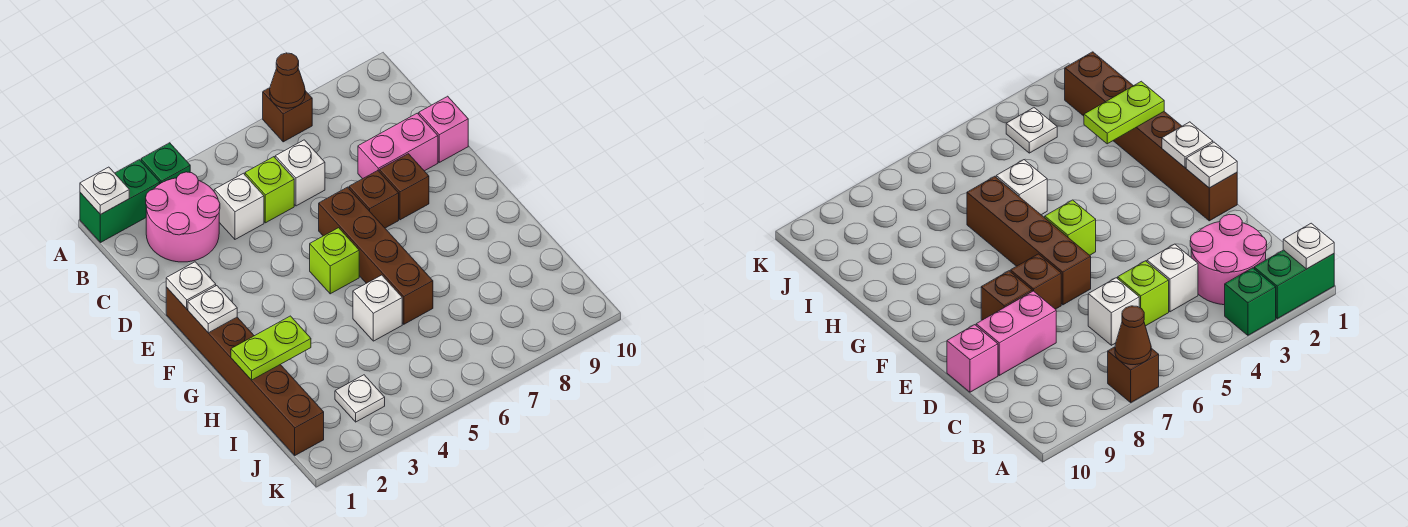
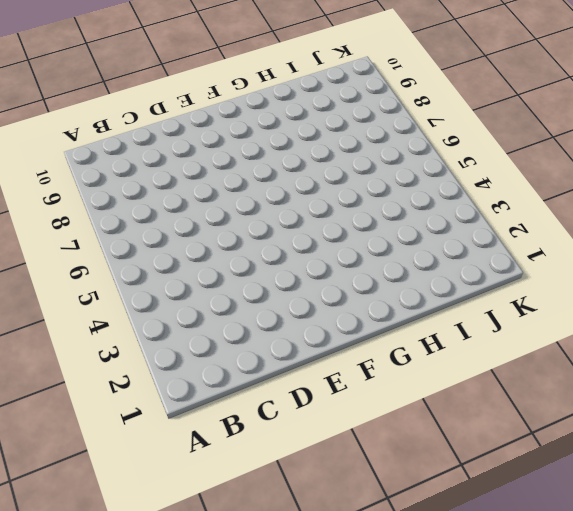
none -> green brick A1:A2 level 1
none -> green brick A3 level 1
none -> brown brick A7 level 1

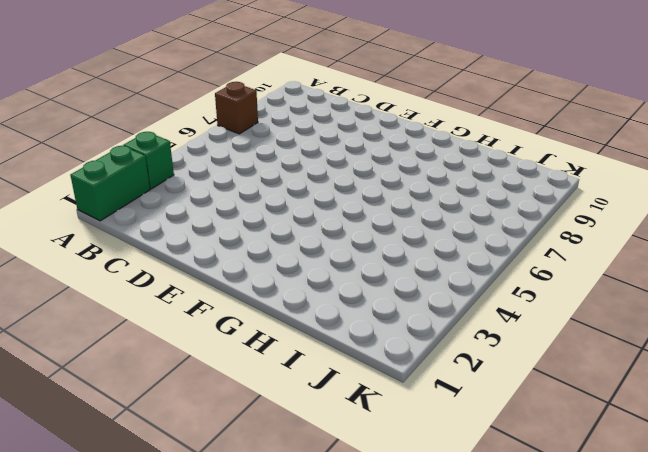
none -> pink round brick B2:C3 level 1
none -> white brick C4 level 1
none -> lime brick C5 level 1

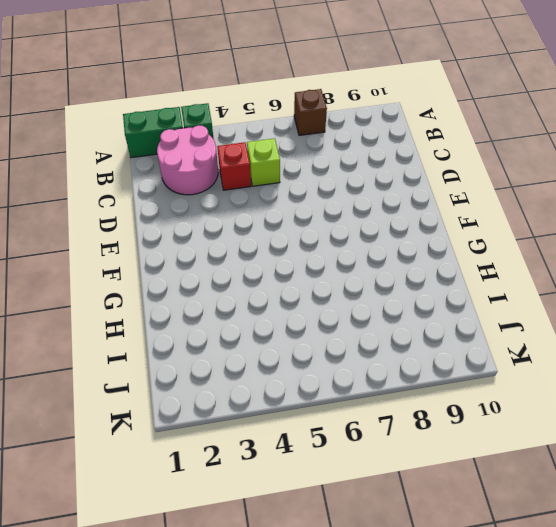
red brick C4 level 1 -> white brick C4 level 1
none -> white brick C6 level 1
none -> pink brick D8:D9 level 1
none -> pink brick D10 level 1

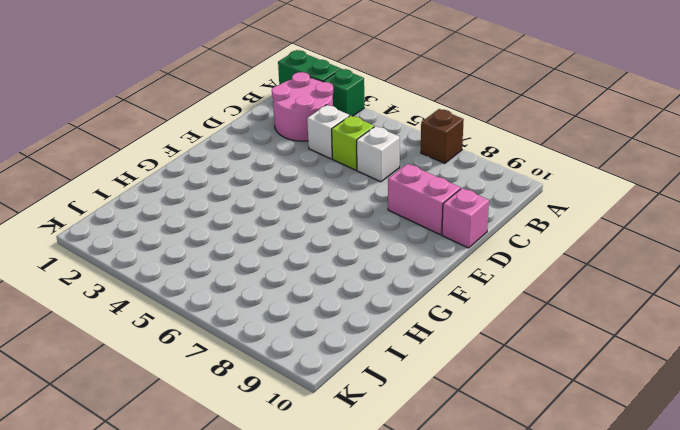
none -> brown brick E1:J1 level 1
none -> brown brick E6:H6 level 1
none -> brown brick E7 level 1

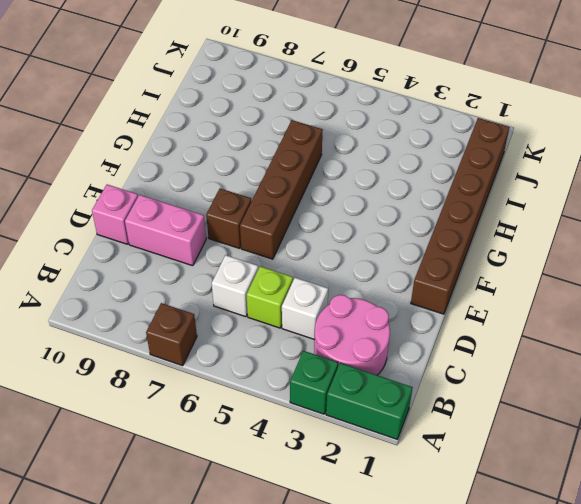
none -> brown brick E8 level 1
none -> lime brick F5 level 1
none -> white brick H5 level 1

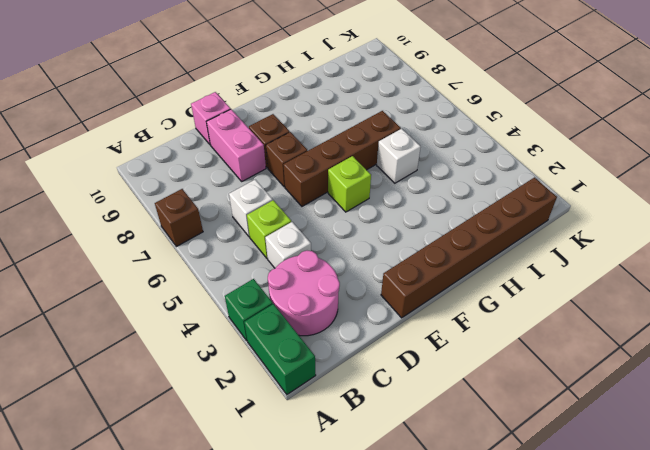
none -> white plate J3 level 1
none -> white plate A1 level 2
none -> brown cone A7 level 2

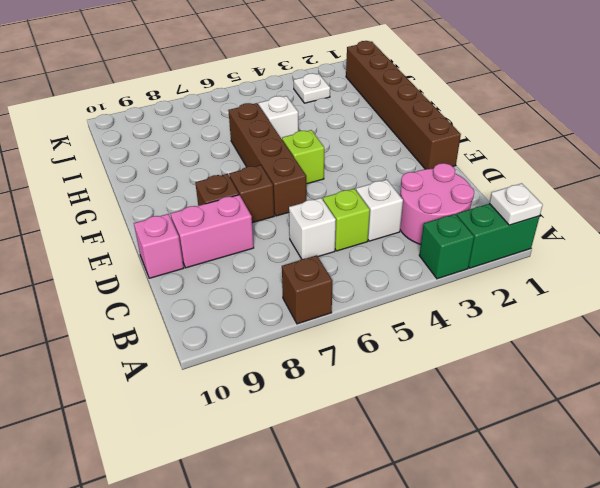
none -> brown cone A7 level 2
none -> white plate E1 level 2
none -> white plate F1 level 2

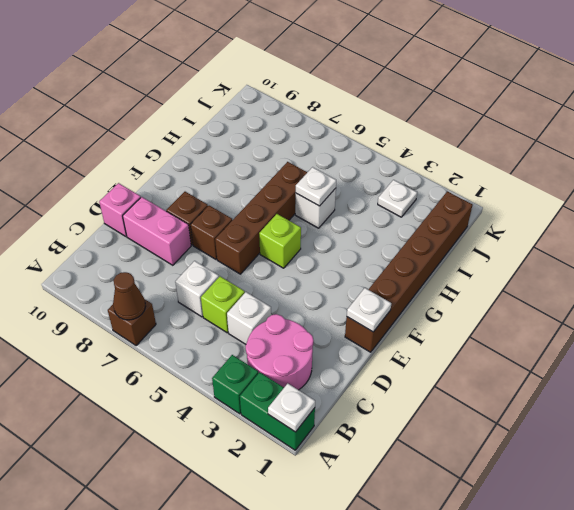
white plate H5 level 2 -> white plate F1 level 2
none -> lime plate H1:H2 level 2

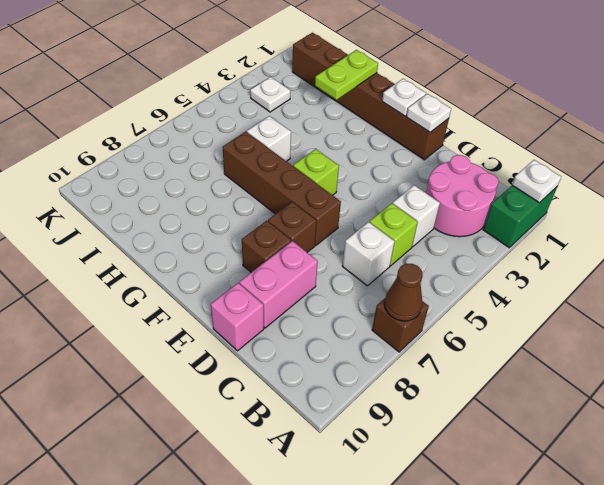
none -> green brick A3 level 1

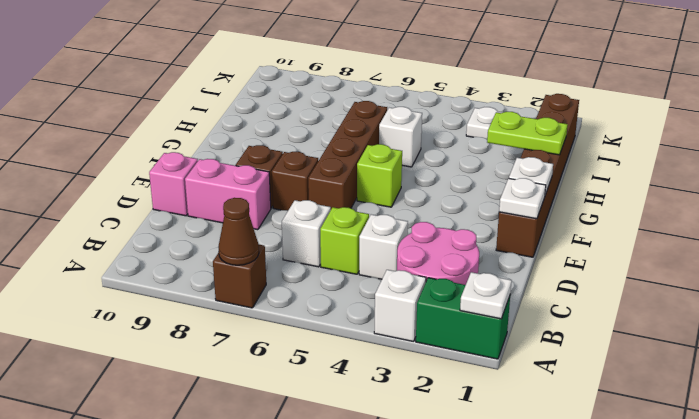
white brick A3 level 1 -> green brick A3 level 1

